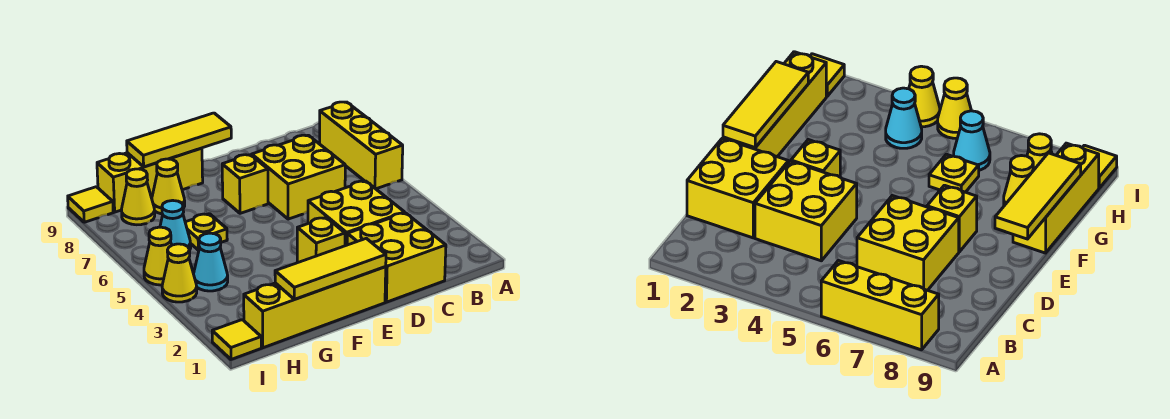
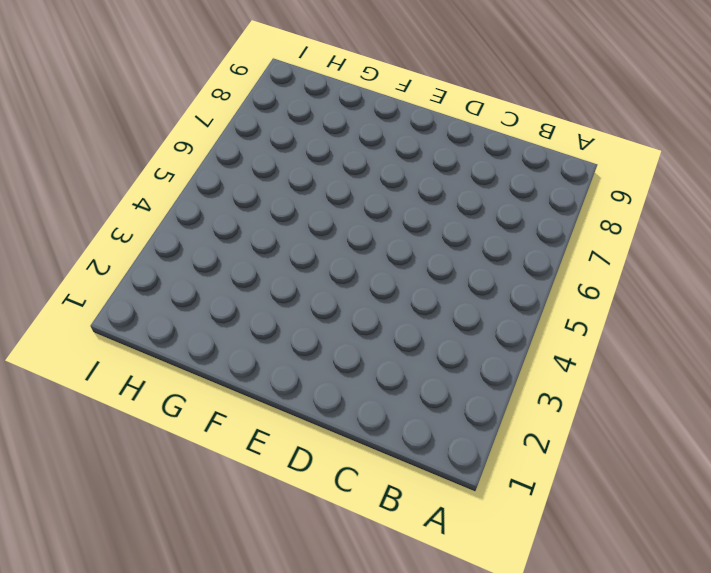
none -> yellow brick A6:A8 level 1
none -> yellow brick C1:D2 level 1
none -> yellow brick C3:D4 level 1

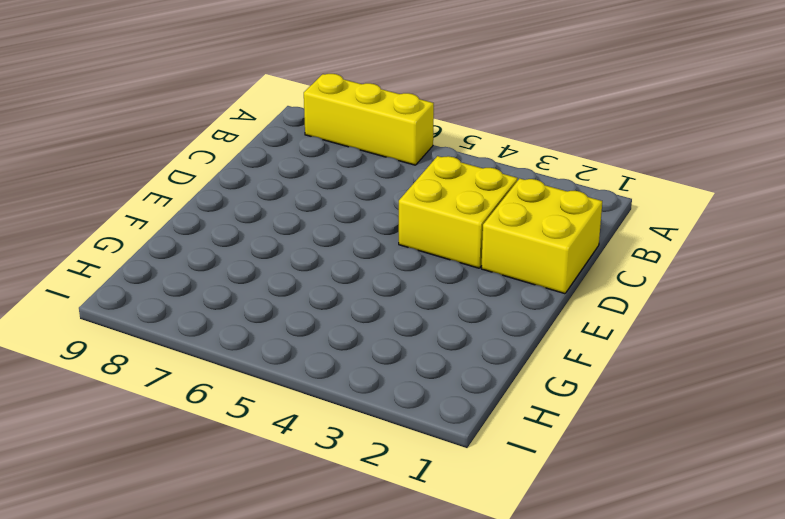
none -> yellow brick C6:D7 level 1
none -> yellow brick E1:H1 level 1
none -> yellow brick E3 level 1

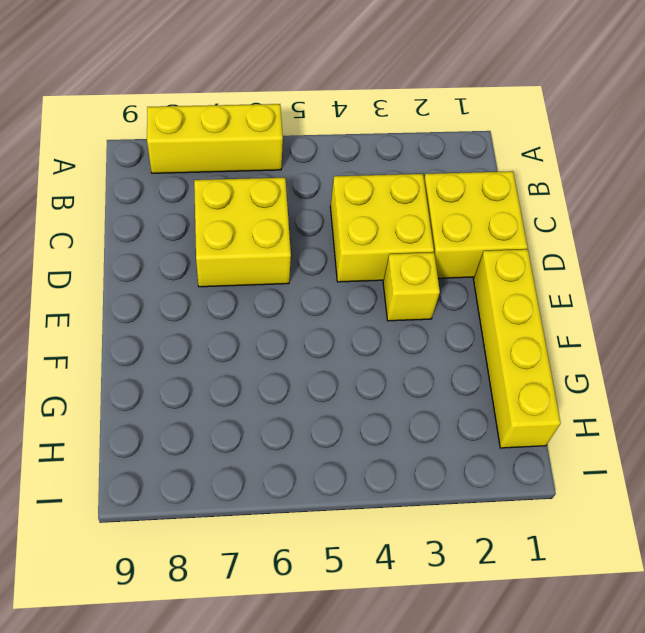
none -> yellow brick E7 level 1
none -> yellow brick F9:H9 level 1
none -> yellow plate G6 level 1

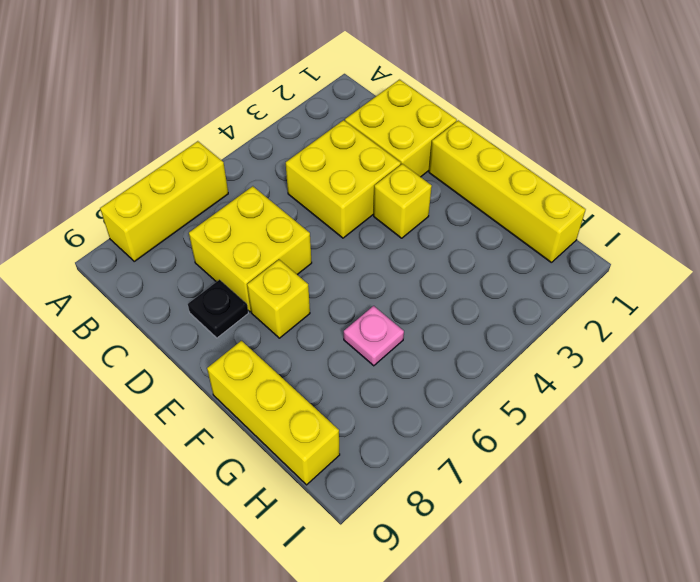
black plate D8 level 1 -> none
pink plate G6 level 1 -> yellow plate G6 level 1
none -> yellow cone G8 level 1
none -> cyan cone H4 level 1
none -> cyan cone H6 level 1

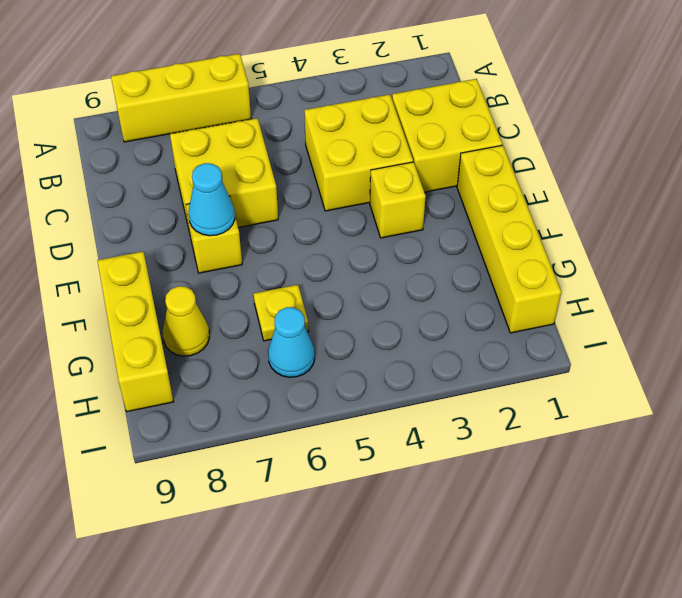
cyan cone E7 level 2 -> cyan cone H4 level 1
none -> yellow cone H8 level 1
none -> yellow tile I1 level 1
none -> yellow cone I4 level 1

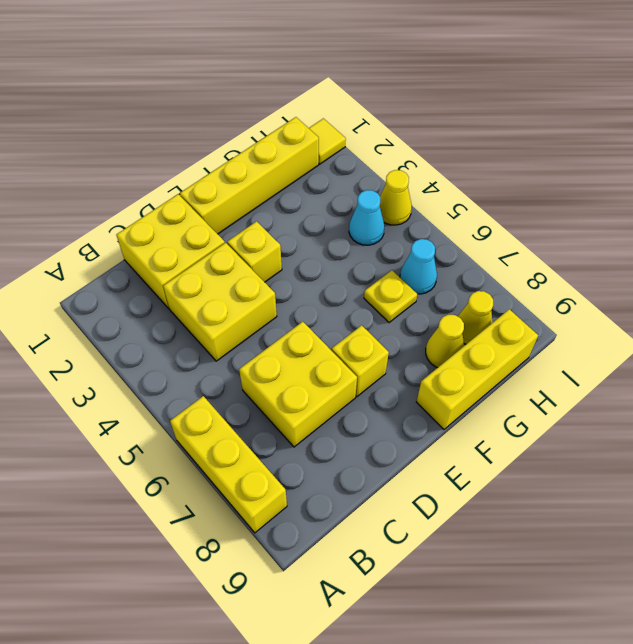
none -> yellow cone I5 level 1
none -> yellow tile I9 level 1
none -> yellow tile E1:G1 level 2

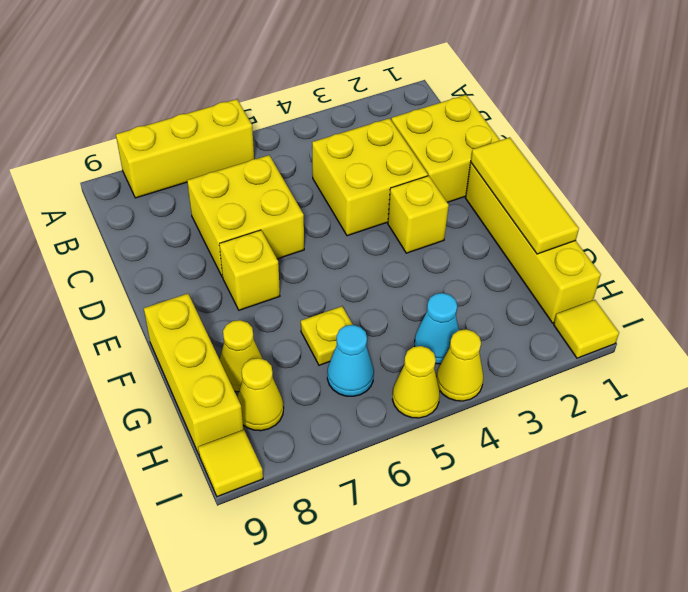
none -> yellow tile E9:G9 level 2

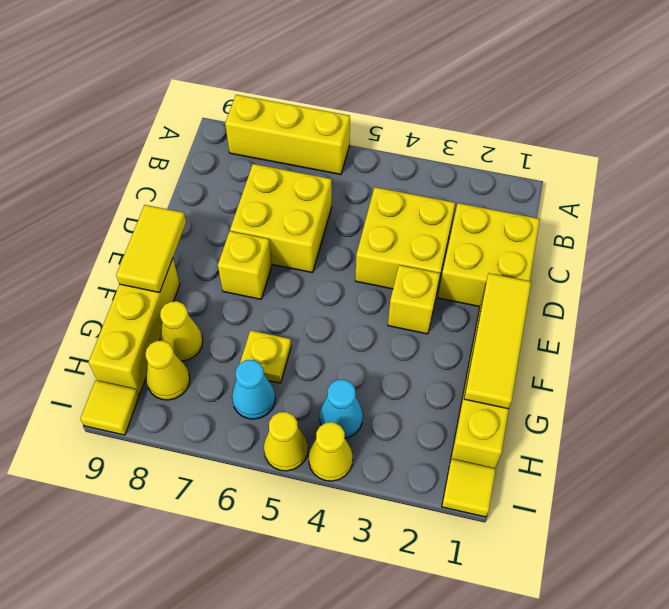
yellow tile E9:F9 level 2 -> yellow tile E9:G9 level 2

